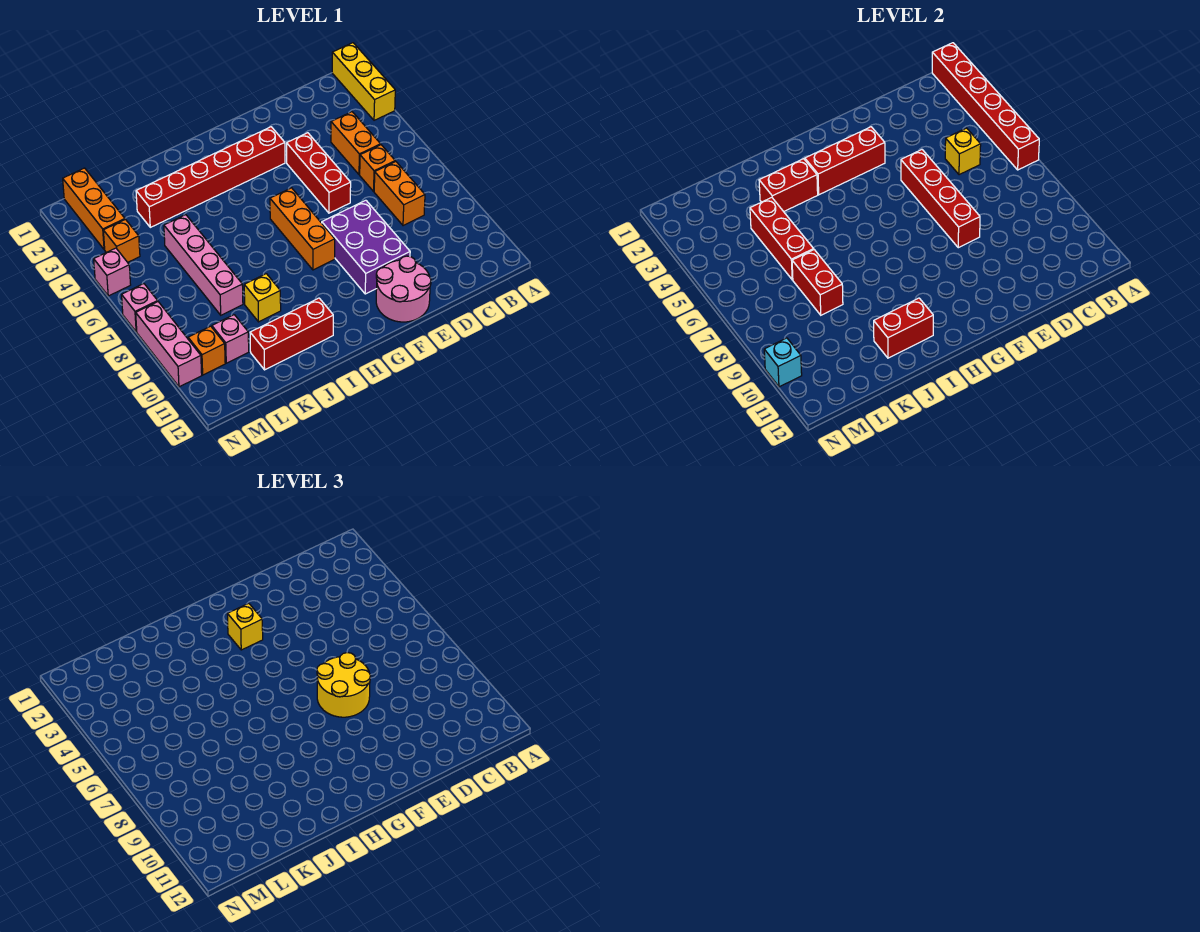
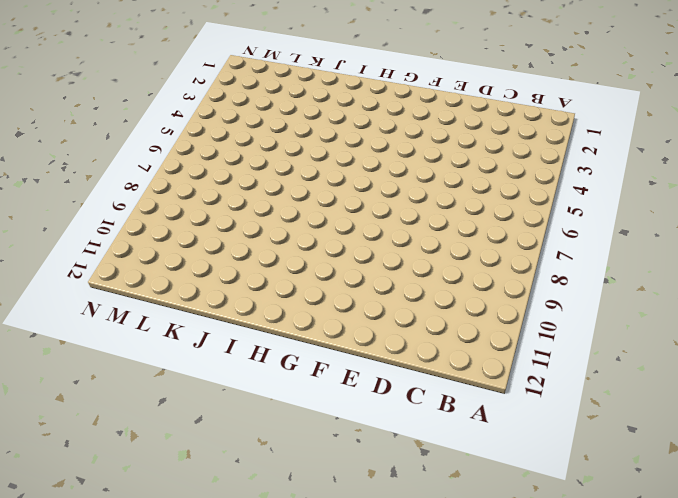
none -> yellow brick A1:A3 level 1
none -> orange brick C4:C5 level 1
none -> orange brick C6 level 1
none -> orange brick C7:C8 level 1

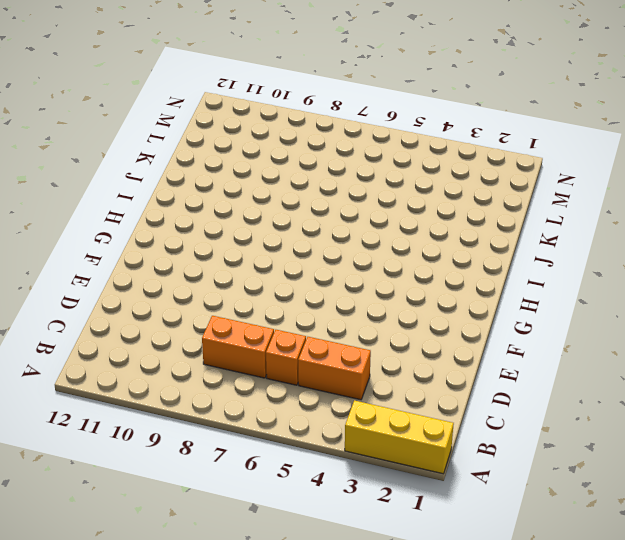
none -> red brick E4:E6 level 1
none -> purple brick E8:F10 level 1
none -> pink round brick E11:F12 level 1
none -> red brick F3:K3 level 1

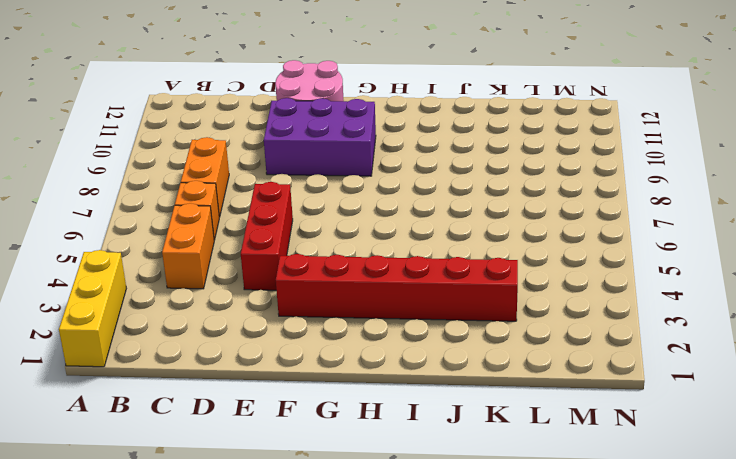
purple brick E9:G10 level 1 -> purple brick E8:F10 level 1
none -> orange brick G6:G8 level 1
none -> red brick I11:K11 level 1
none -> yellow brick J9 level 1
none -> pink brick K5:K8 level 1

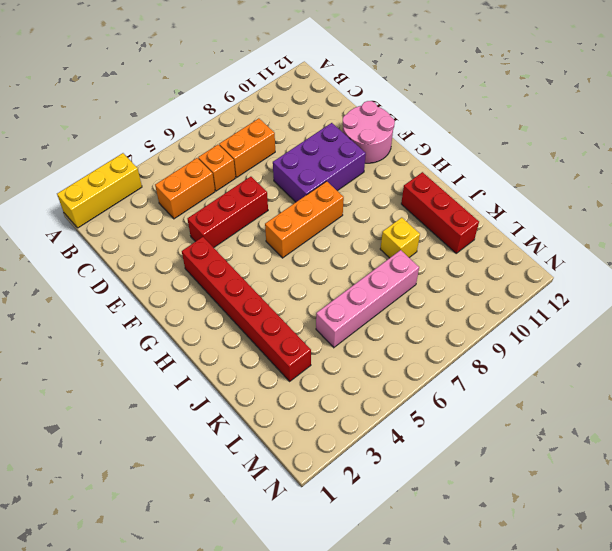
none -> pink brick L10 level 1
none -> orange brick M1:M3 level 1
none -> orange brick M4 level 1
none -> orange brick M10 level 1

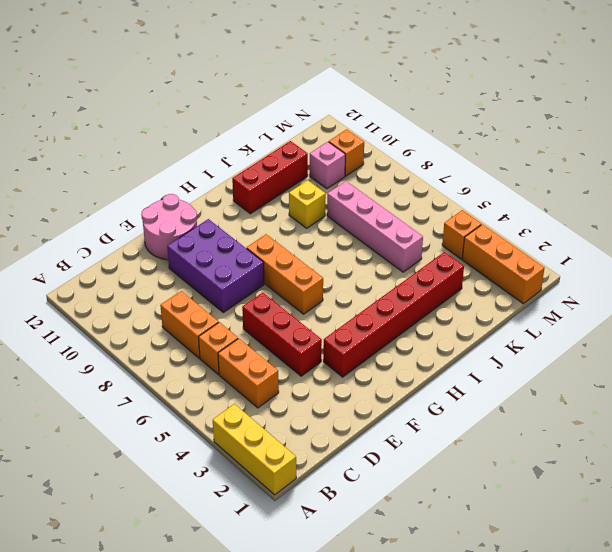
none -> pink brick N5 level 1
none -> pink brick N7 level 1
none -> pink brick N8:N10 level 1
none -> red brick A1:A6 level 2

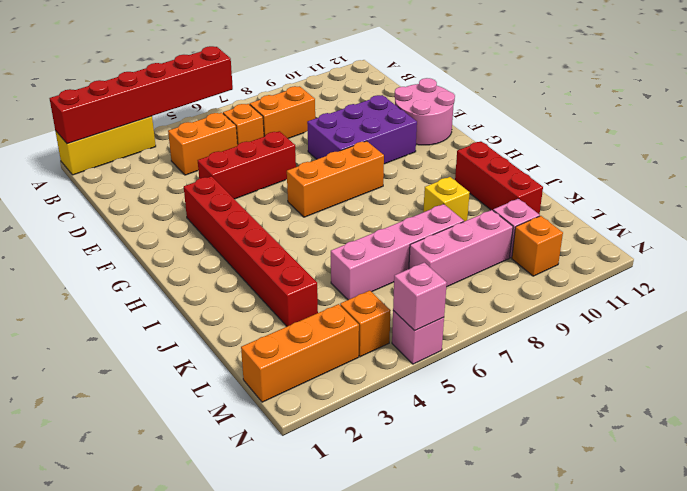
pink brick L7:L9 level 1 -> pink brick N8:N10 level 1
pink brick N5 level 2 -> pink brick N7 level 1
none -> yellow brick C5 level 2
none -> red brick E5:E8 level 2
none -> red brick F3:H3 level 2
none -> red brick I3:J3 level 2

